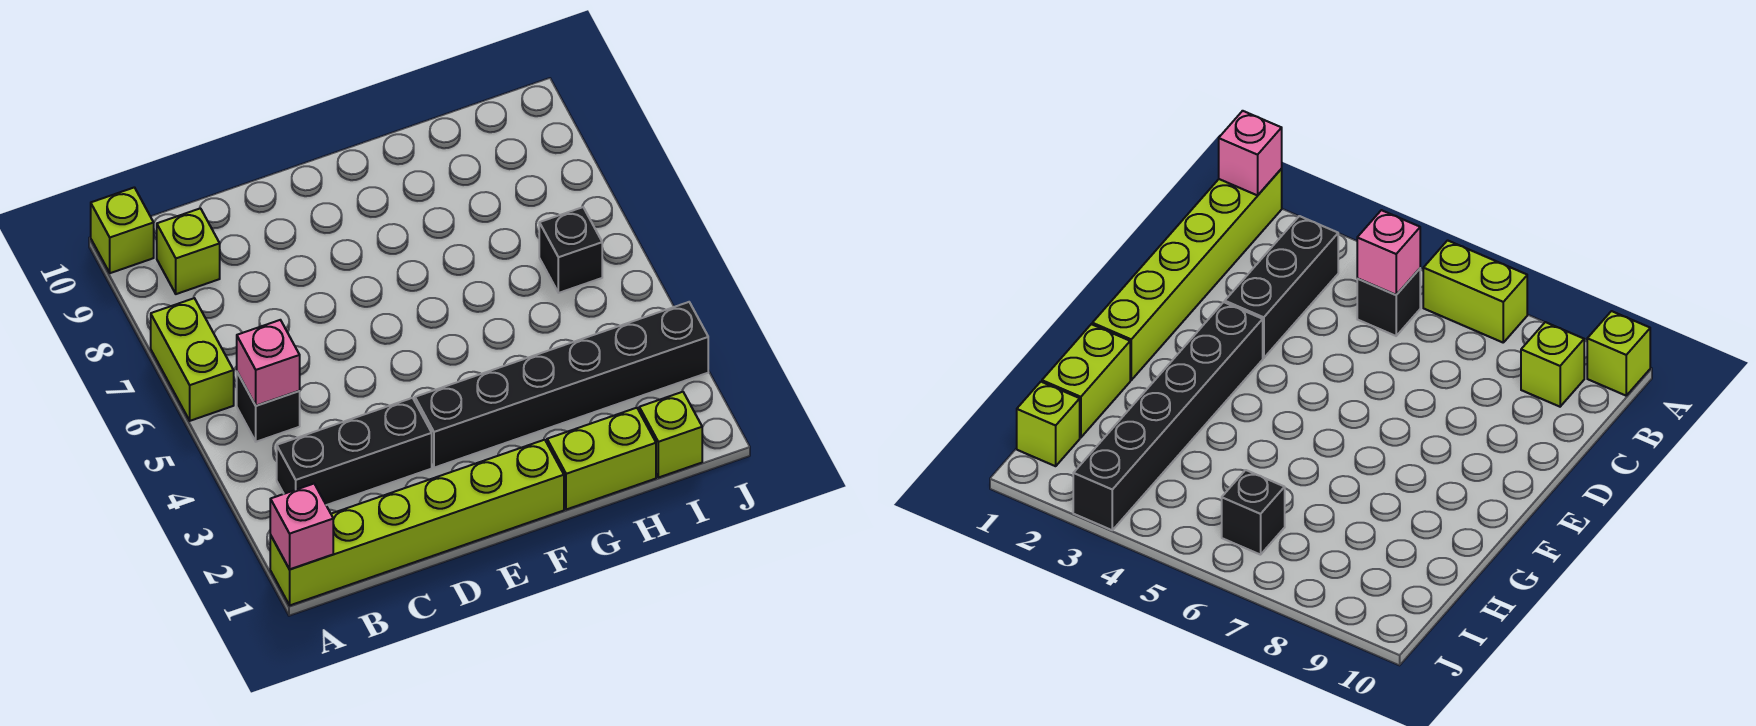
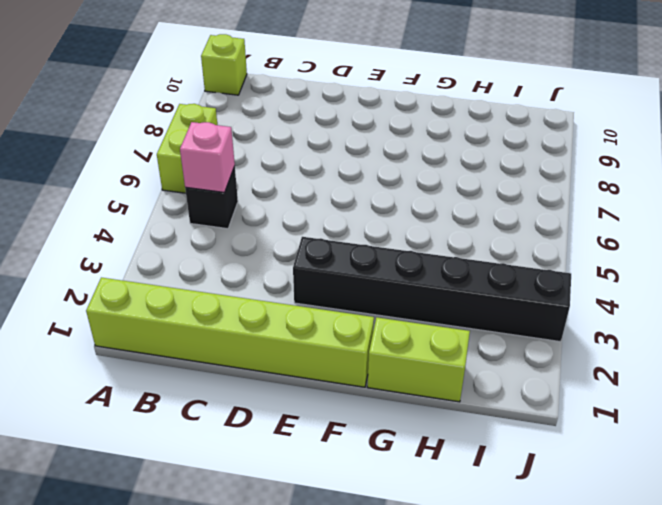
none -> black brick B3:D3 level 1
none -> lime brick B9 level 1
none -> lime brick I1 level 1

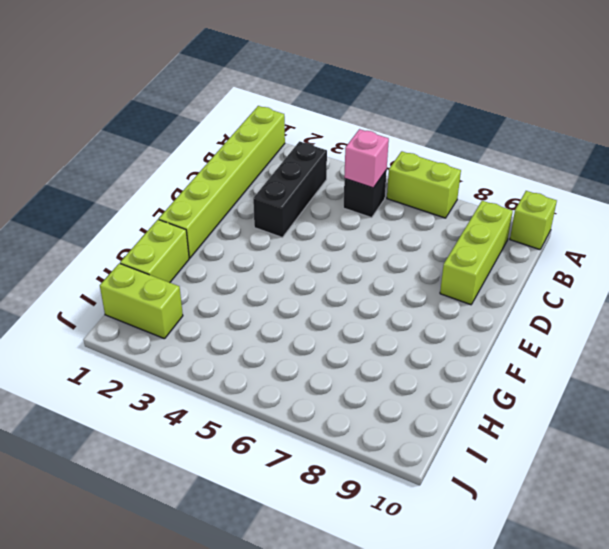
lime brick B9:D9 level 1 -> lime brick B9 level 1
lime brick I1:I2 level 1 -> lime brick I1 level 1
none -> black brick E3:J3 level 1
none -> black brick I6 level 1
none -> pink brick A1 level 2

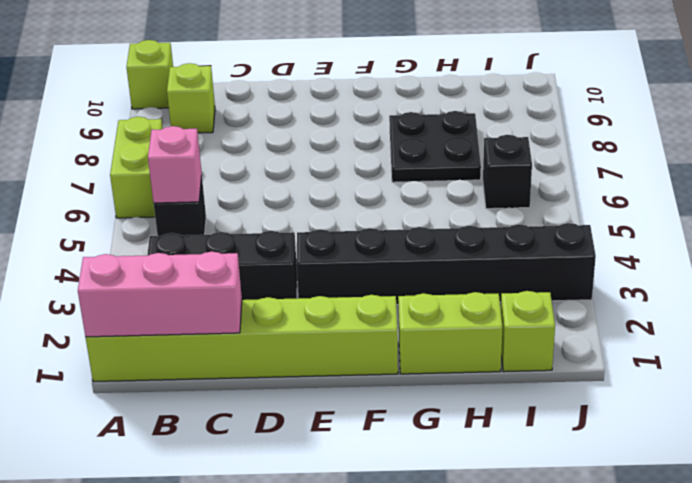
pink brick A1:C1 level 2 -> pink brick A1 level 2
black plate G7:H8 level 1 -> none

